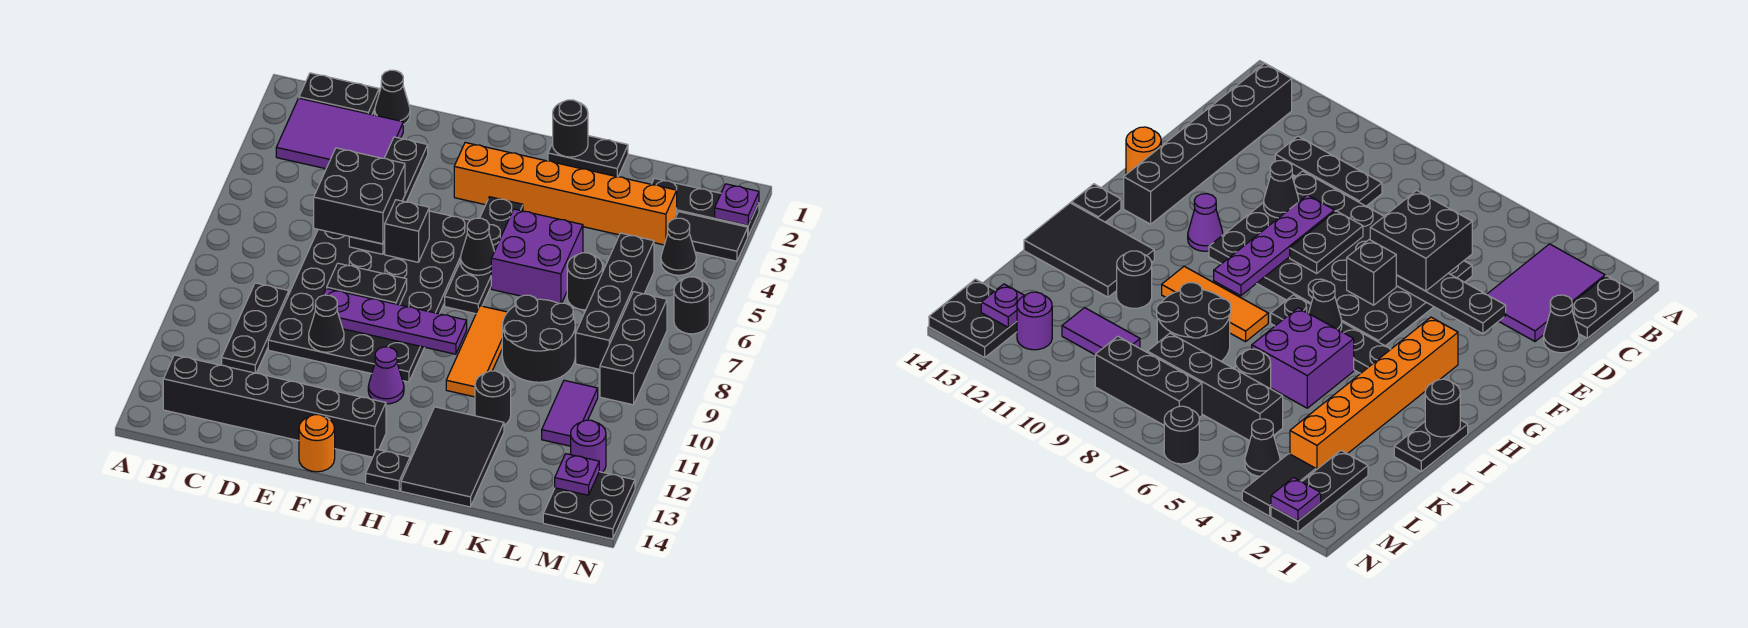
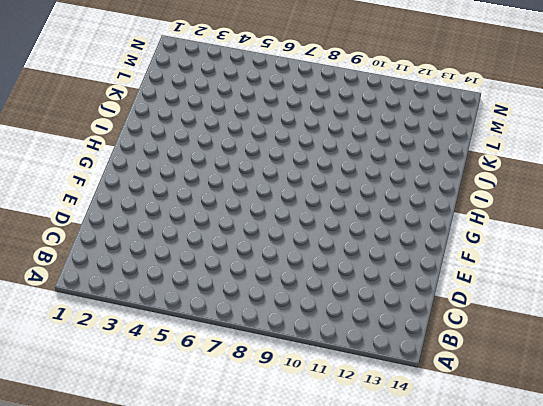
none -> black plate B1:C1 level 1
none -> purple tile B2:D3 level 1
none -> black brick B13:G13 level 1
none -> black plate C9:C11 level 1

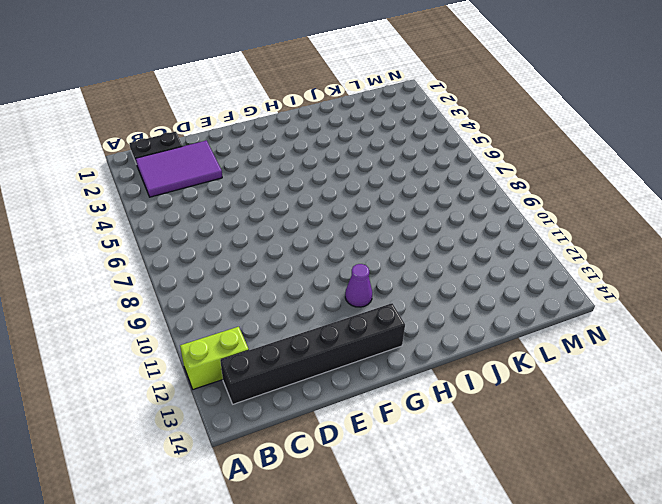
lime brick A12:B12 level 1 -> none
none -> black plate C9:C11 level 1
none -> black cone D1 level 1
none -> black plate D5:G10 level 1
none -> orange round brick F14 level 1

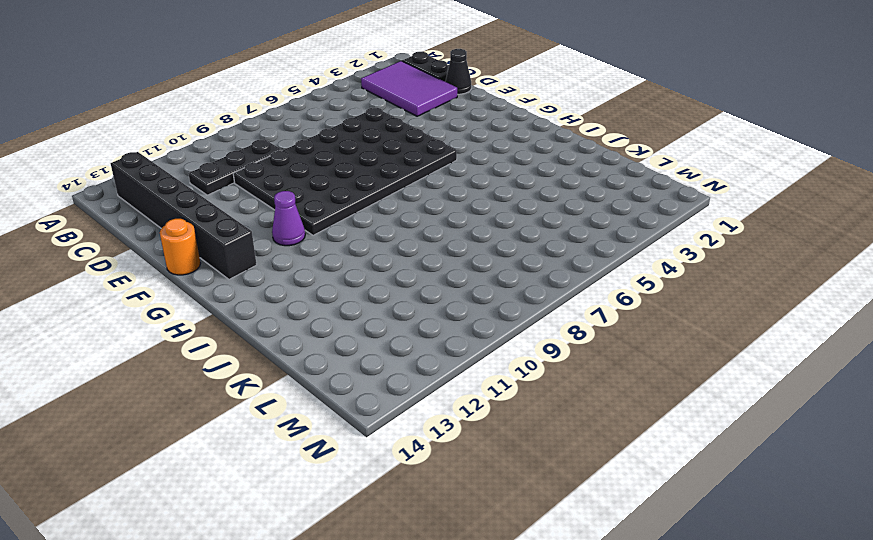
none -> orange brick G3:L3 level 1
none -> black plate H4:H7 level 1
none -> black plate H14 level 1
none -> black plate I1:J1 level 1

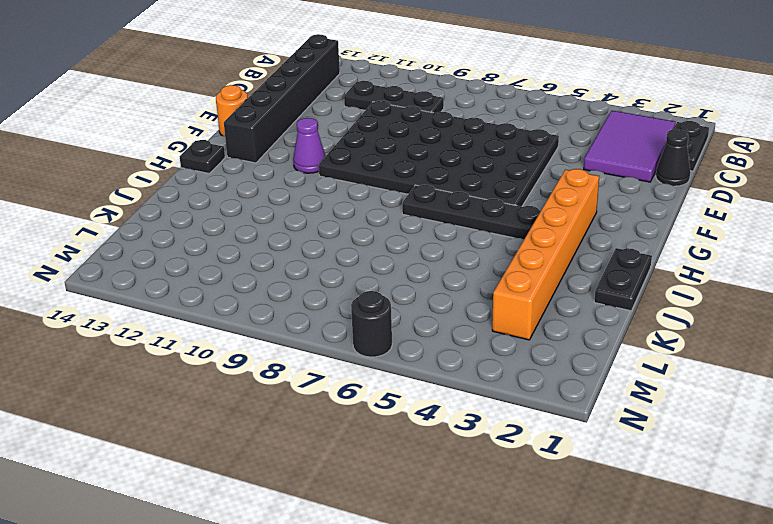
none -> purple brick I5:J6 level 1
none -> orange tile I8:I10 level 1
none -> black tile I12:J14 level 1
none -> black round brick J8:K9 level 1

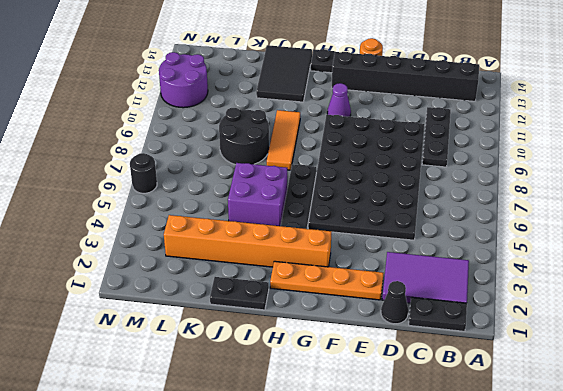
orange plate E2:H2 level 1 -> none
purple round brick M11:N12 level 1 -> purple round brick M12 level 1
none -> black round brick J11 level 1
none -> black round brick K6 level 1
none -> black plate L2:N2 level 1
none -> black brick L5:L8 level 1

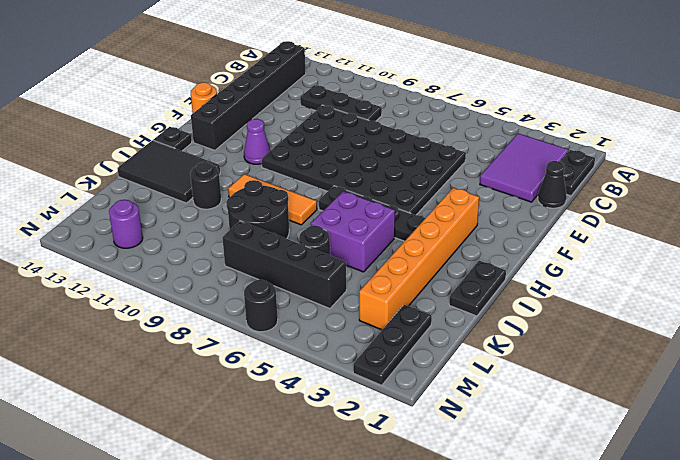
none -> purple tile L10:L11 level 1
none -> black tile M3:N3 level 1
none -> black cone M4 level 1
none -> black brick M7:M9 level 1

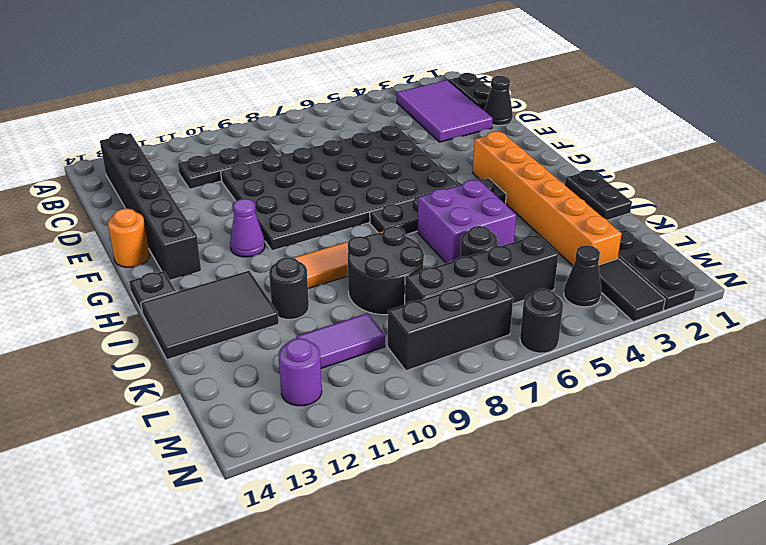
none -> black plate M13:N14 level 1
none -> black plate E3:E6 level 2
none -> black plate E8:F8 level 2
none -> purple plate E9:H9 level 2

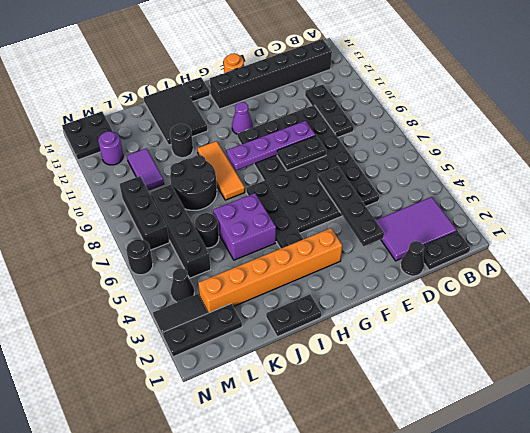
none -> black cone E10 level 2
none -> black brick F6 level 2
none -> black cone H6 level 2
none -> black round brick I1 level 2

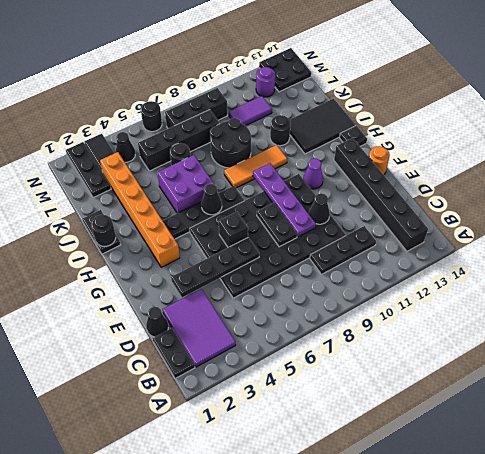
none -> purple plate M13 level 2
none -> purple plate N2 level 2
none -> black brick D5:E6 level 3

